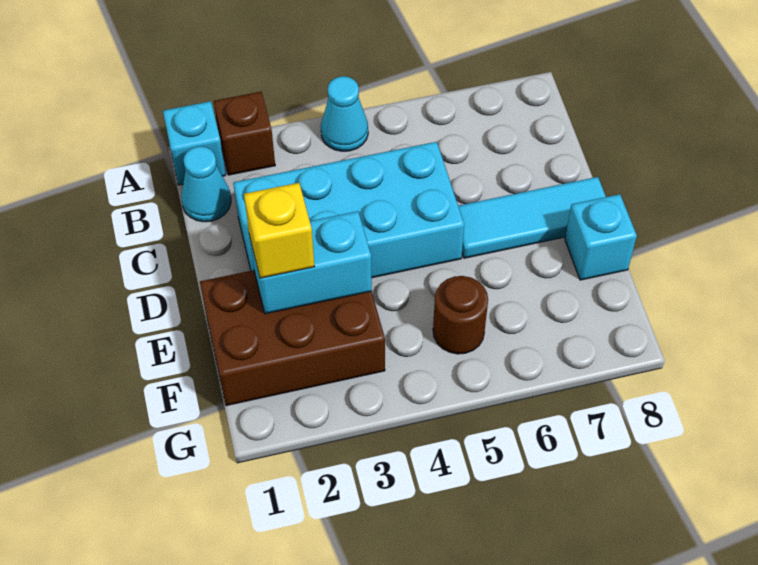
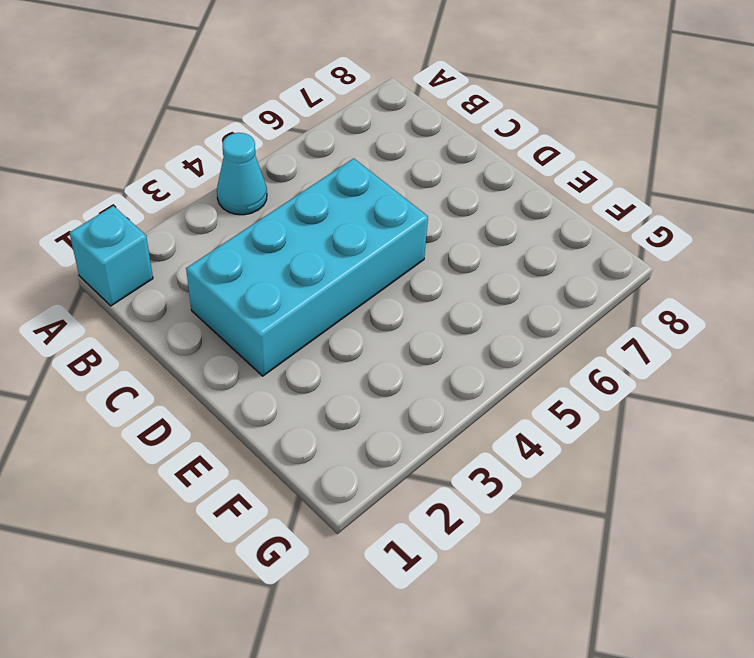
none -> brown brick A2 level 1
none -> cyan cone B1 level 1

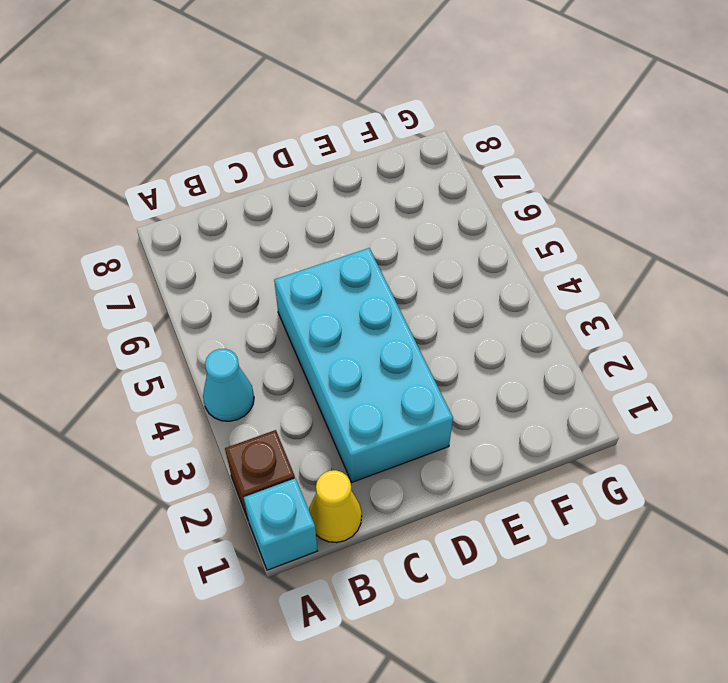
yellow cone B1 level 1 -> cyan cone B1 level 1
none -> cyan tile D6:D8 level 1
none -> brown brick E1:F3 level 1

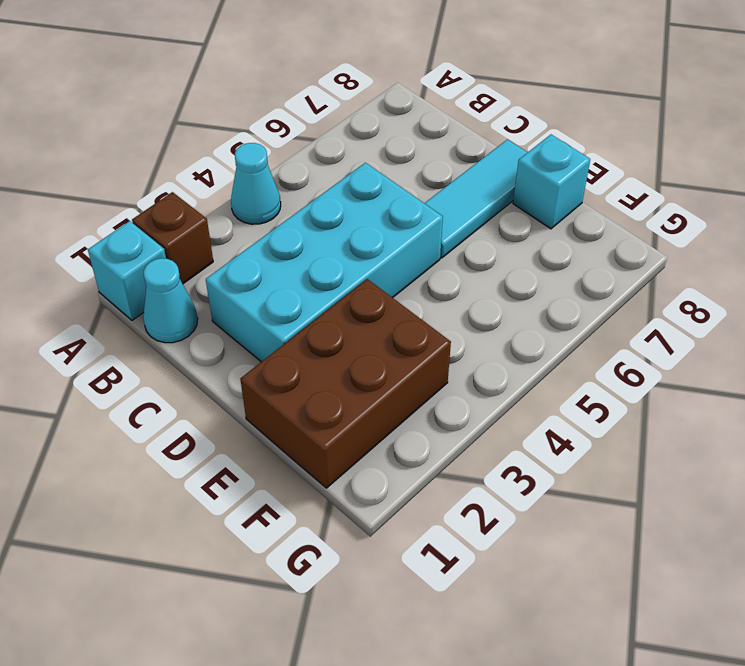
none -> brown round brick F5 level 1
none -> cyan brick E2:E3 level 2

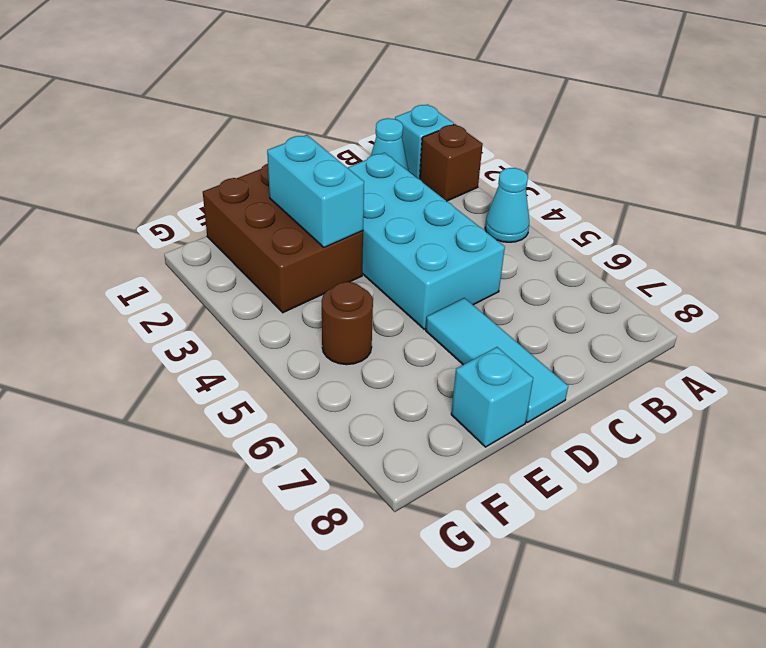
none -> yellow brick E2 level 3

